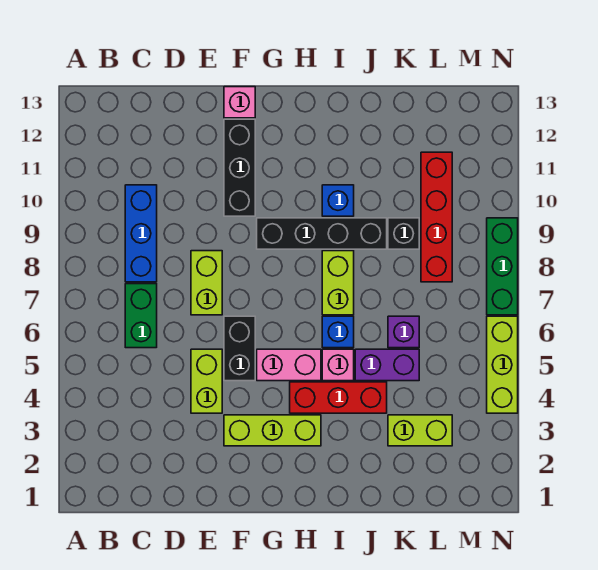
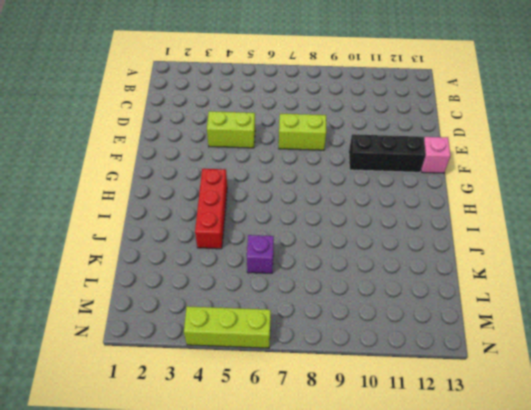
none -> green brick C6:C7 level 1
none -> blue brick C8:C10 level 1
none -> lime brick F3:H3 level 1

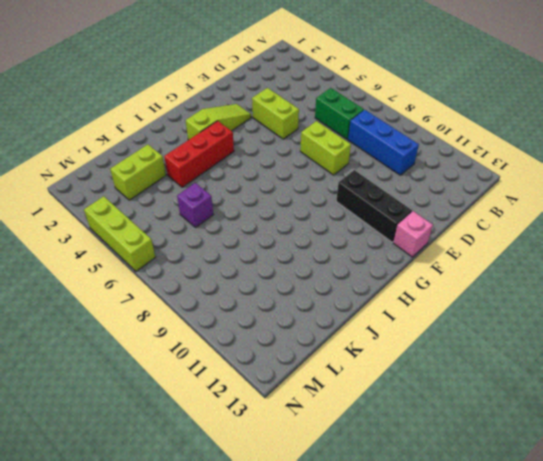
lime slope F3:H3 level 1 top H -> lime brick F3:H3 level 1
none -> black brick F5:F6 level 1
none -> pink brick G5:H5 level 1
none -> black brick G9:J9 level 1

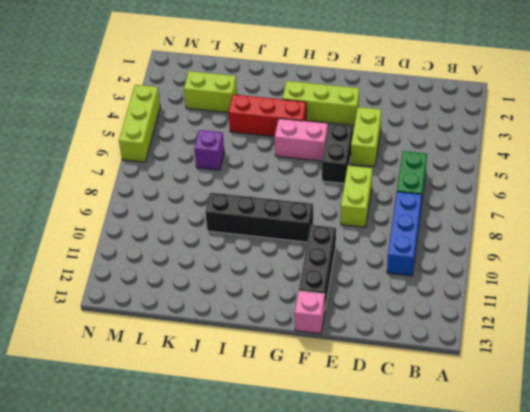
none -> pink brick I5 level 1
none -> blue brick I6 level 1
none -> lime brick I7:I8 level 1

